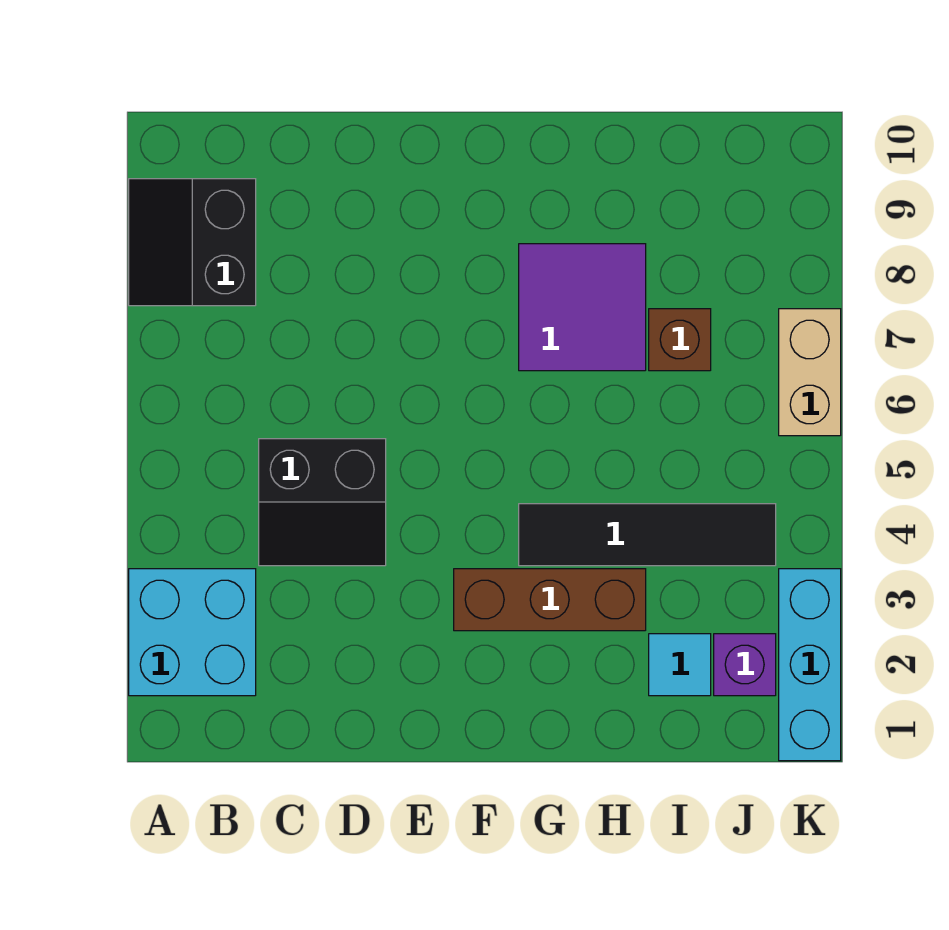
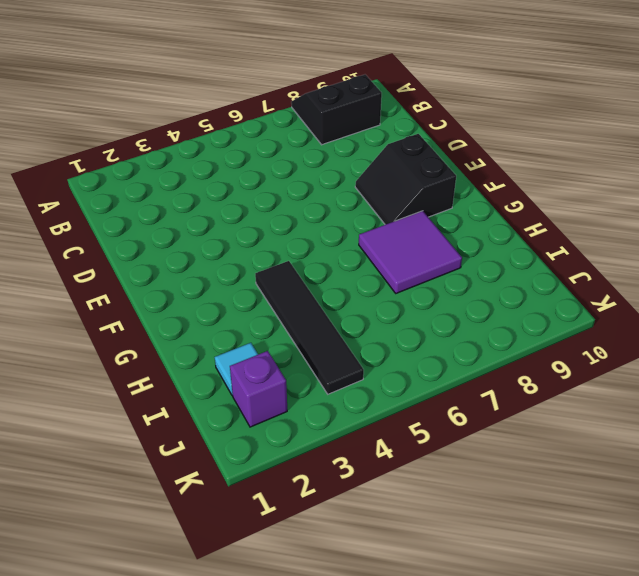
black slope E8:F9 level 1 top 9 -> black slope C4:D5 level 1 top 5
none -> cyan brick A2:B3 level 1
none -> brown brick F3:H3 level 1

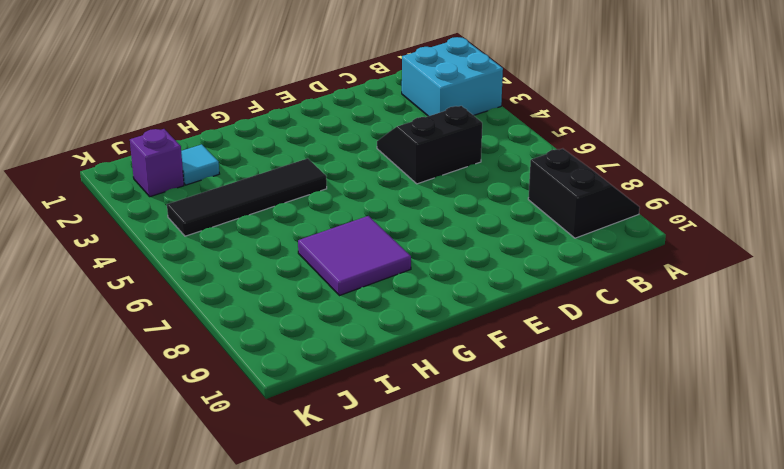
none -> brown brick F3:H3 level 1
none -> brown brick I7 level 1

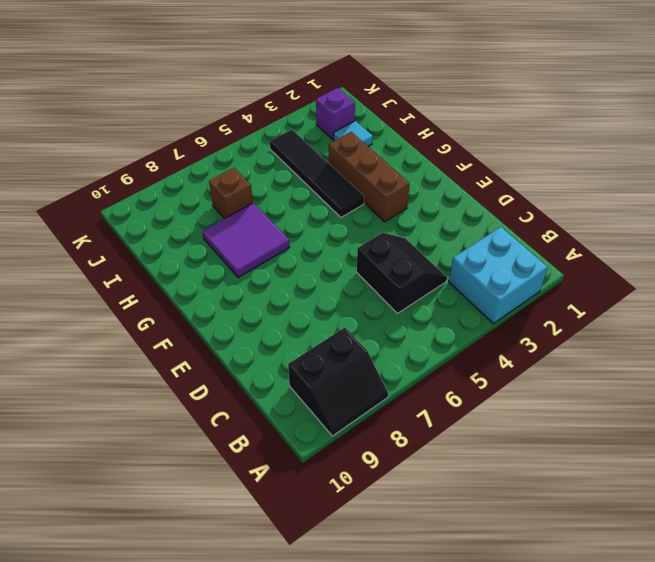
none -> cyan brick K1:K3 level 1
none -> tan brick K6:K7 level 1

